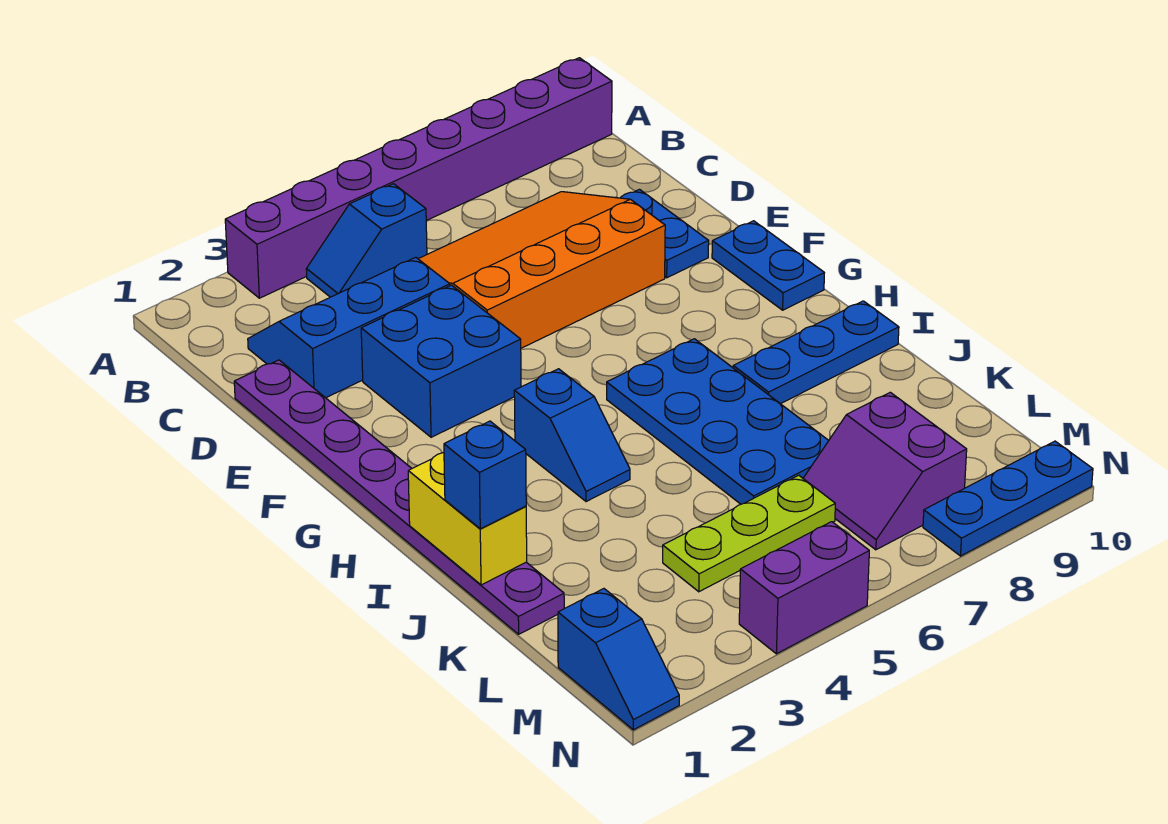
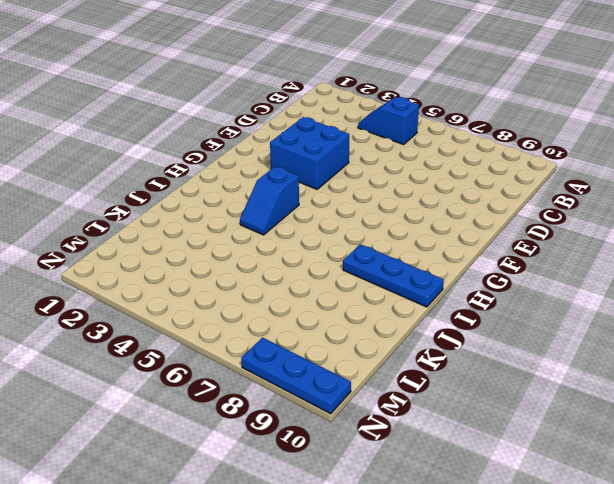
none -> purple brick A3:A10 level 1
none -> blue slope C2:D4 level 1 top D
none -> orange slope C5:E8 level 1 top E

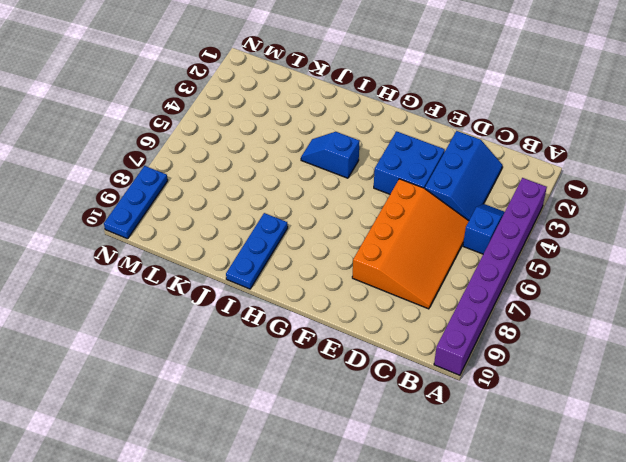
none -> purple plate D1:K1 level 1
none -> blue plate D9:E9 level 1
none -> blue plate F10:G10 level 1

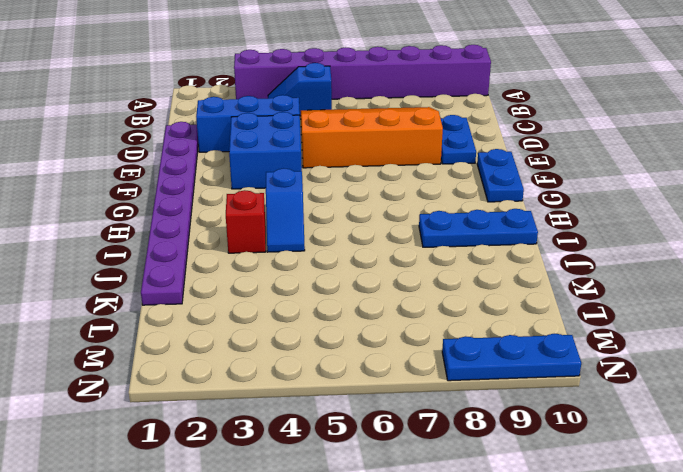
red brick I3 level 1 -> none
none -> blue plate H6:K7 level 1
none -> lime plate L4:L6 level 1
none -> purple slope L7:M8 level 1 top 8

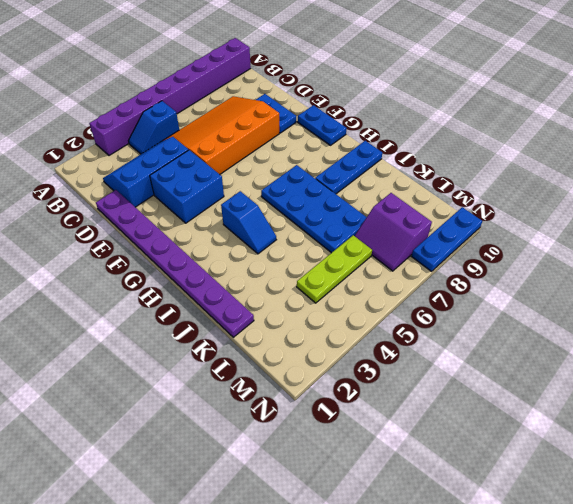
none -> blue slope M1:N1 level 1 top M
none -> purple brick N4:N5 level 1
none -> yellow brick I1:J1 level 2

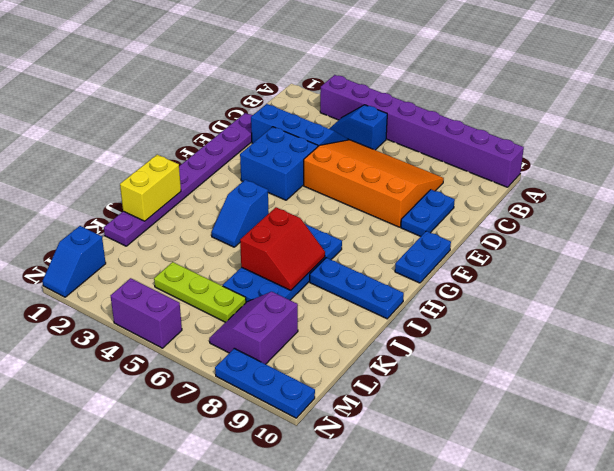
red slope I6:J7 level 2 top 6 -> none
none -> blue brick J1 level 3

